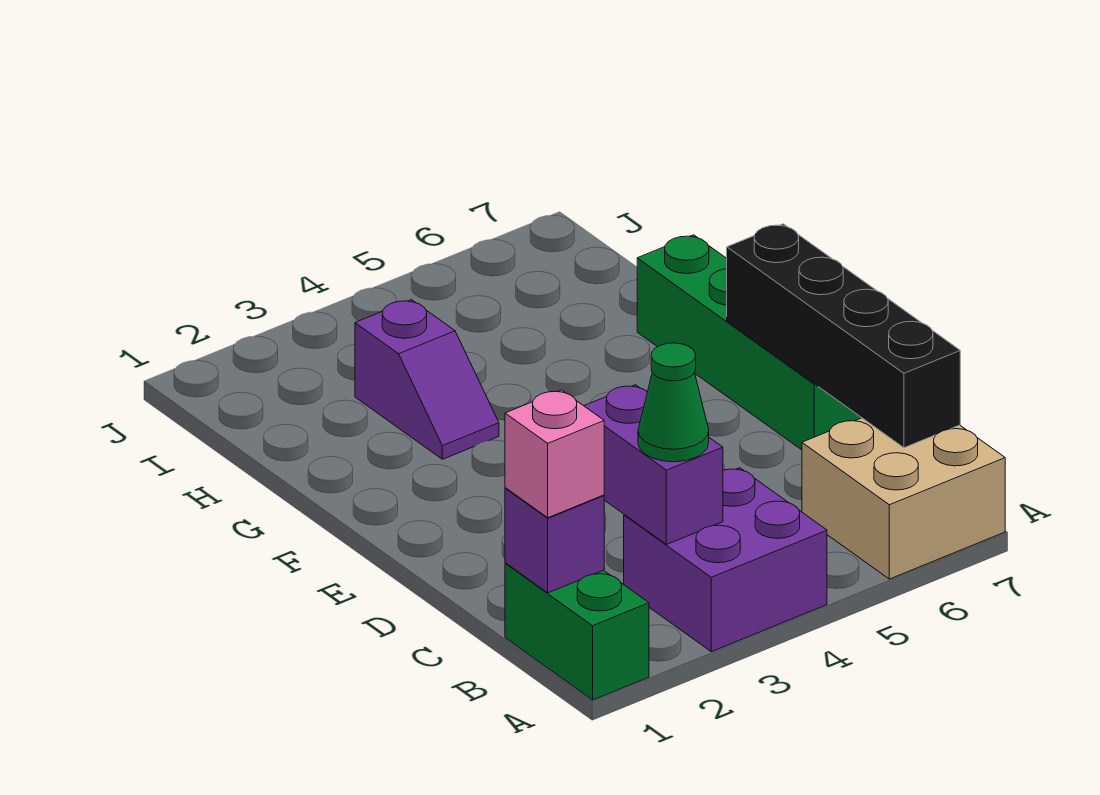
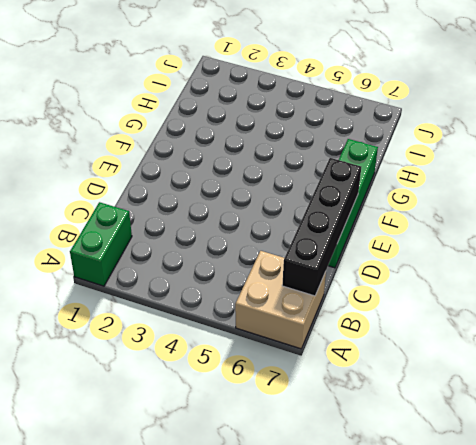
none -> purple brick A3:B4 level 1
none -> purple slope G3:H3 level 1 top H

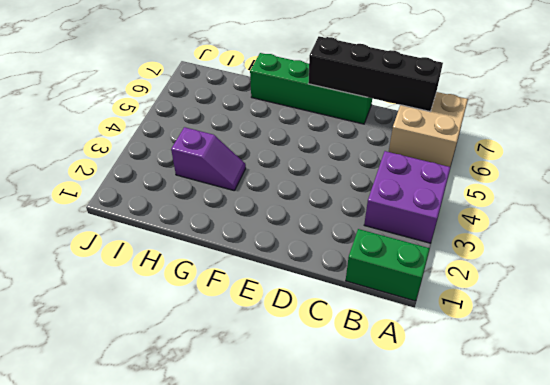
none -> purple brick B1 level 2
none -> purple brick B3:C3 level 2

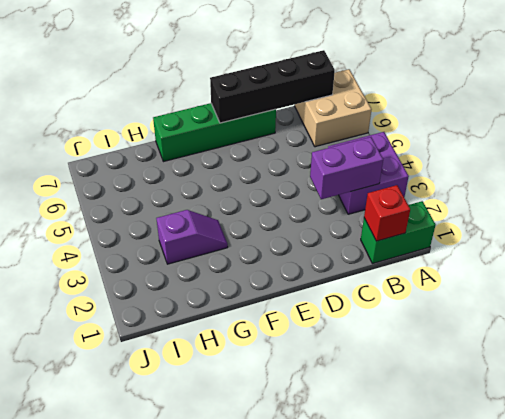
red brick B1 level 2 -> purple brick B1 level 2
none -> pink brick B1 level 3
none -> green cone B3 level 3

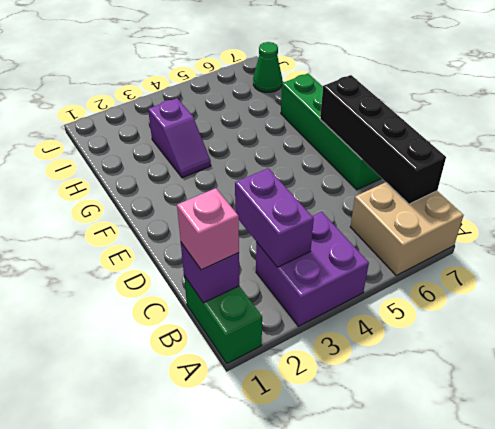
green cone I7 level 1 -> green cone B3 level 3

